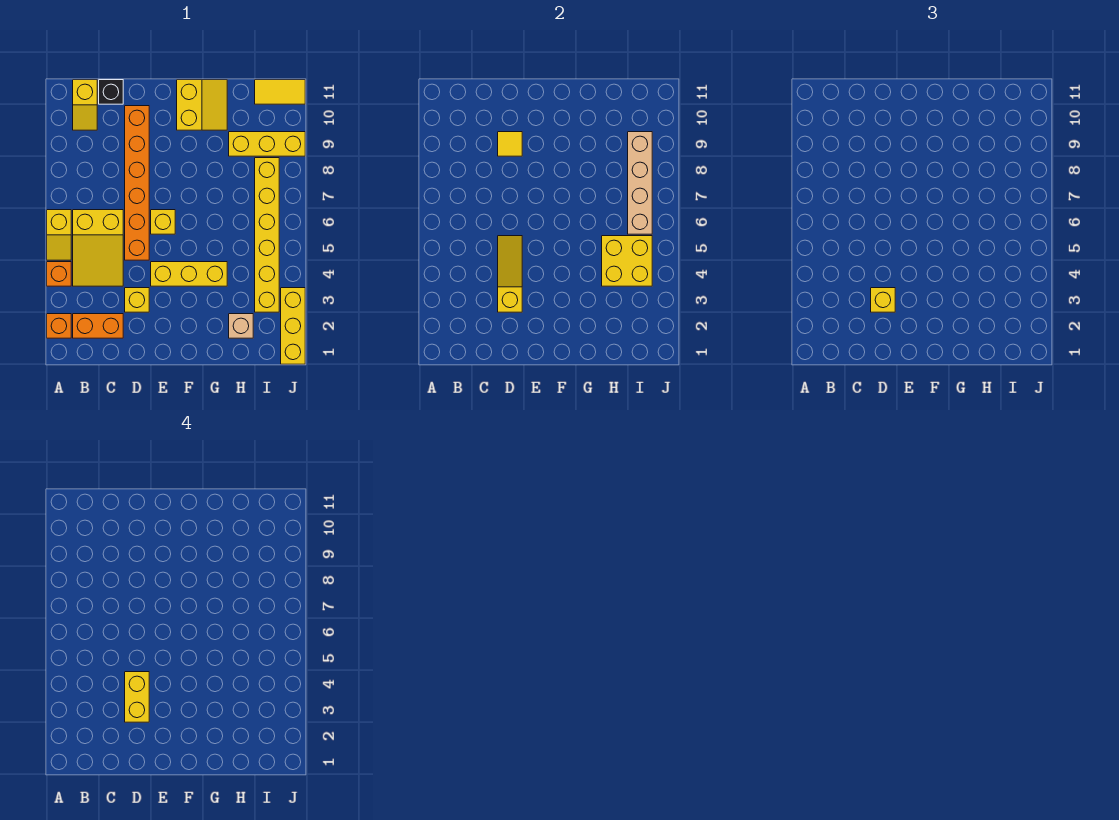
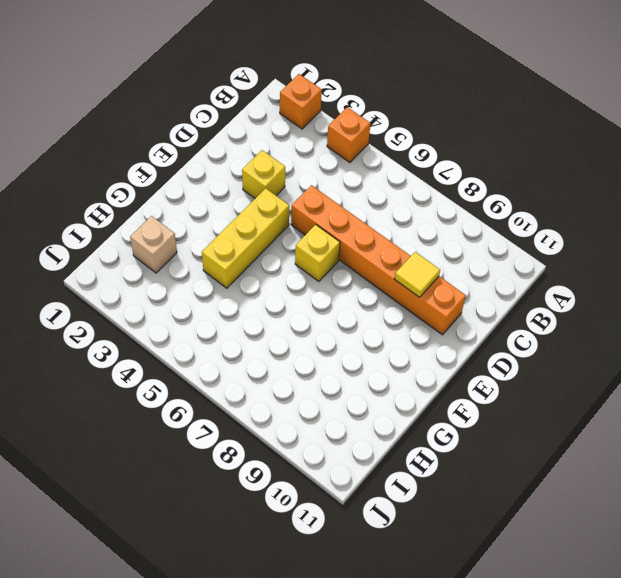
none -> yellow slope A5:A6 level 1 top 6
none -> orange brick B2:C2 level 1
none -> yellow slope B4:C6 level 1 top 6

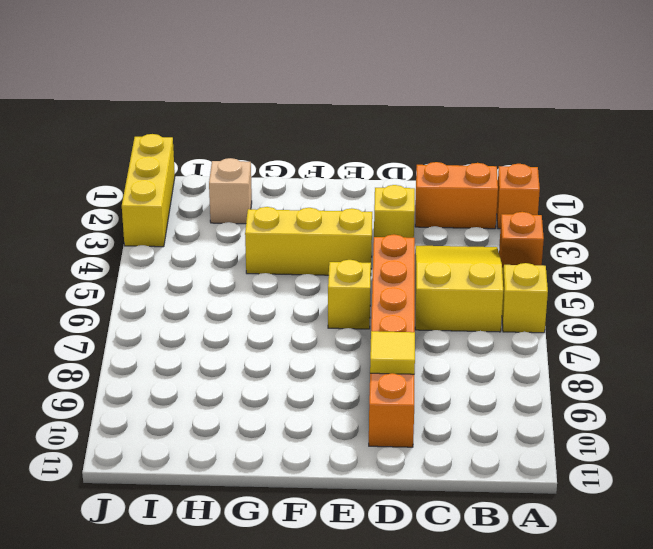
none -> yellow slope B10:B11 level 1 top 11
none -> black brick C11 level 1
none -> yellow slope F10:G11 level 1 top F

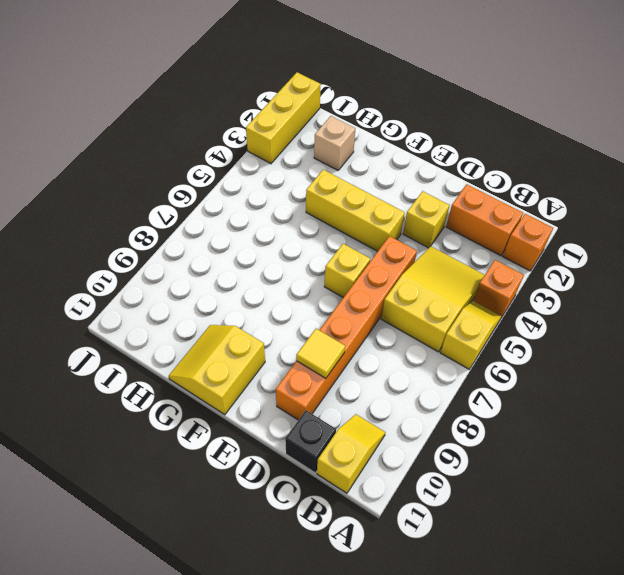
none -> yellow brick H9:J9 level 1
none -> yellow brick I3:I8 level 1
none -> yellow tile I11:J11 level 1

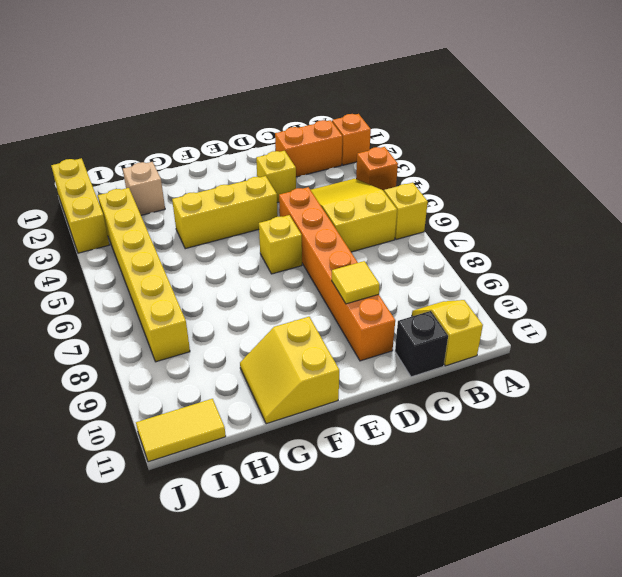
none -> yellow brick H9:J9 level 1
none -> yellow slope D3:D5 level 2 top 3
none -> yellow brick H4:I5 level 2

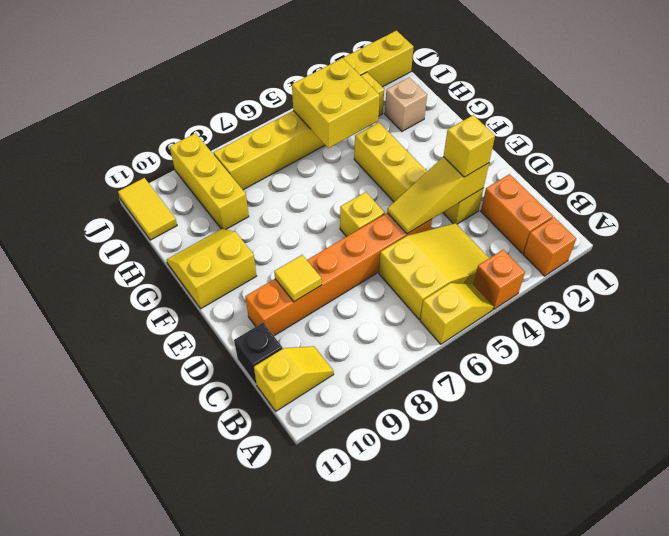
none -> tan brick I6:I9 level 2
none -> yellow brick D3:D4 level 4

